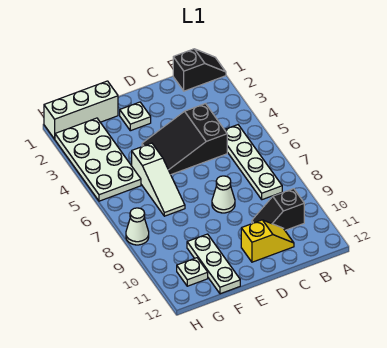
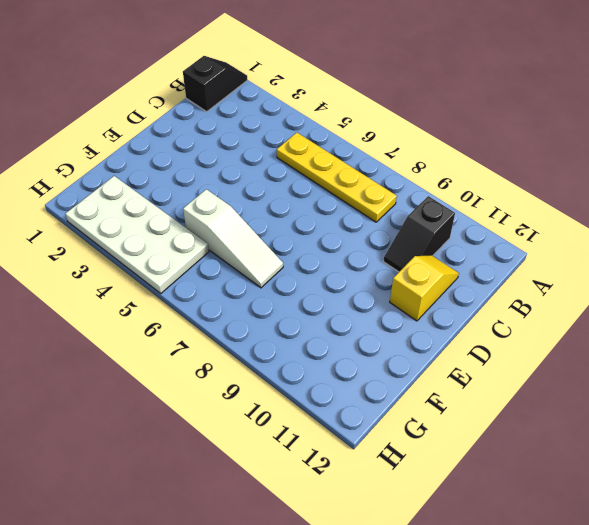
yellow plate B5:B8 level 1 -> white plate B5:B8 level 1
none -> black slope C4:E5 level 1 top C
none -> white cone D8 level 1
none -> white plate E2 level 1

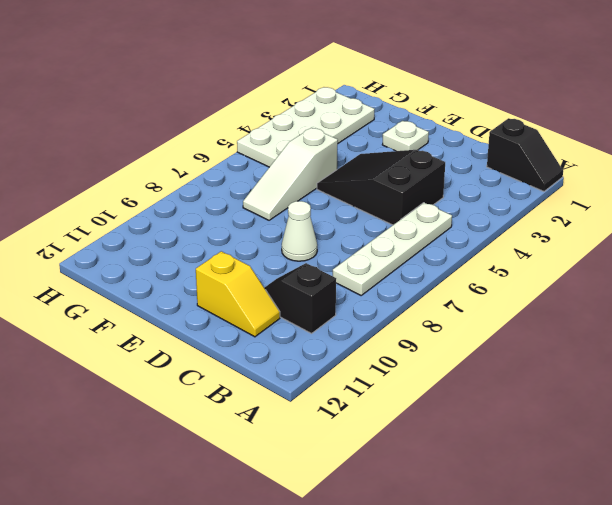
none -> white brick F1:H1 level 1
none -> white plate F10:F12 level 1
none -> white plate G11 level 1

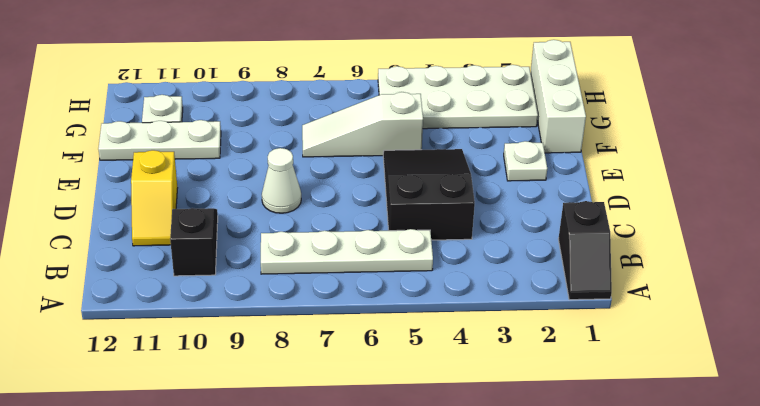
none -> white cone H8 level 1

